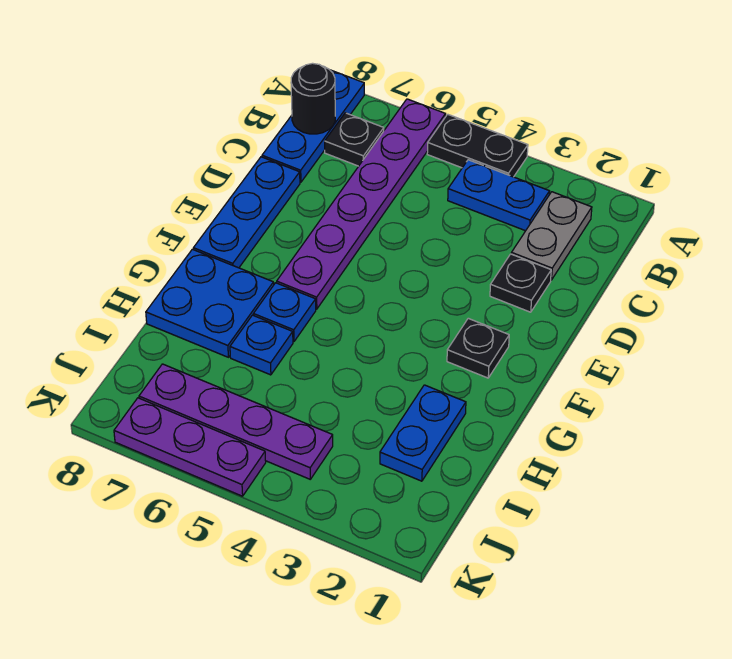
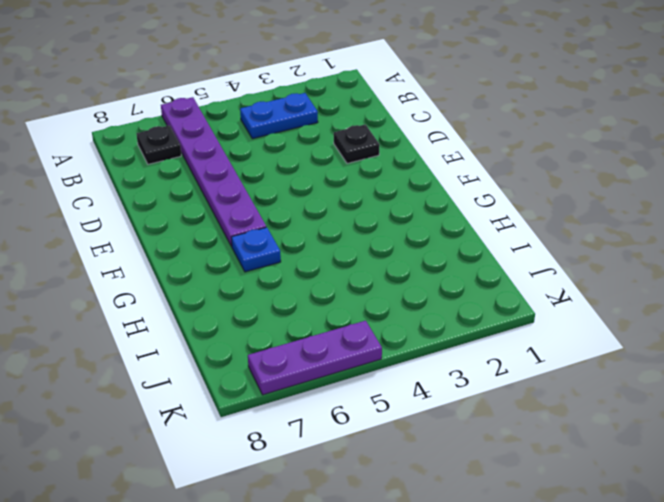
none -> black plate A4:A5 level 1
none -> blue plate A8:C8 level 1
none -> grey plate B2:C2 level 1

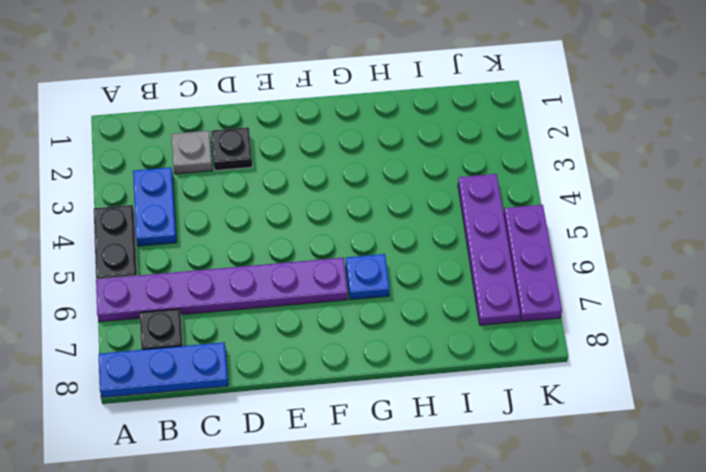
grey plate C2 level 1 -> grey plate B2:C2 level 1
none -> blue plate D8:F8 level 1
none -> black plate F2 level 1
none -> blue plate G7:H8 level 1

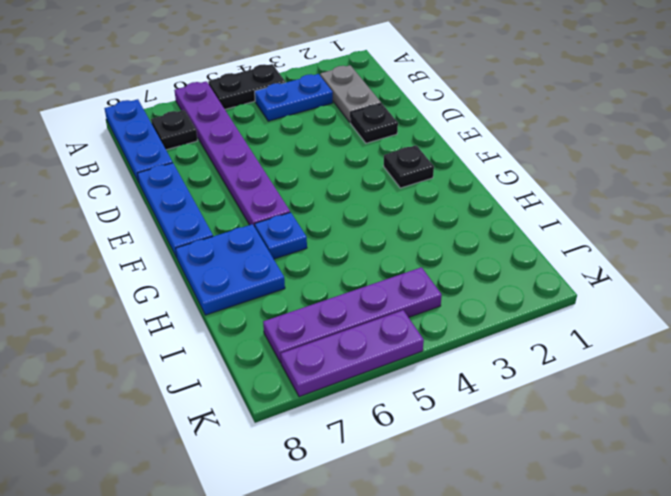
none -> blue plate H2:I2 level 1
none -> blue plate H6 level 1
none -> black round brick B8 level 2

